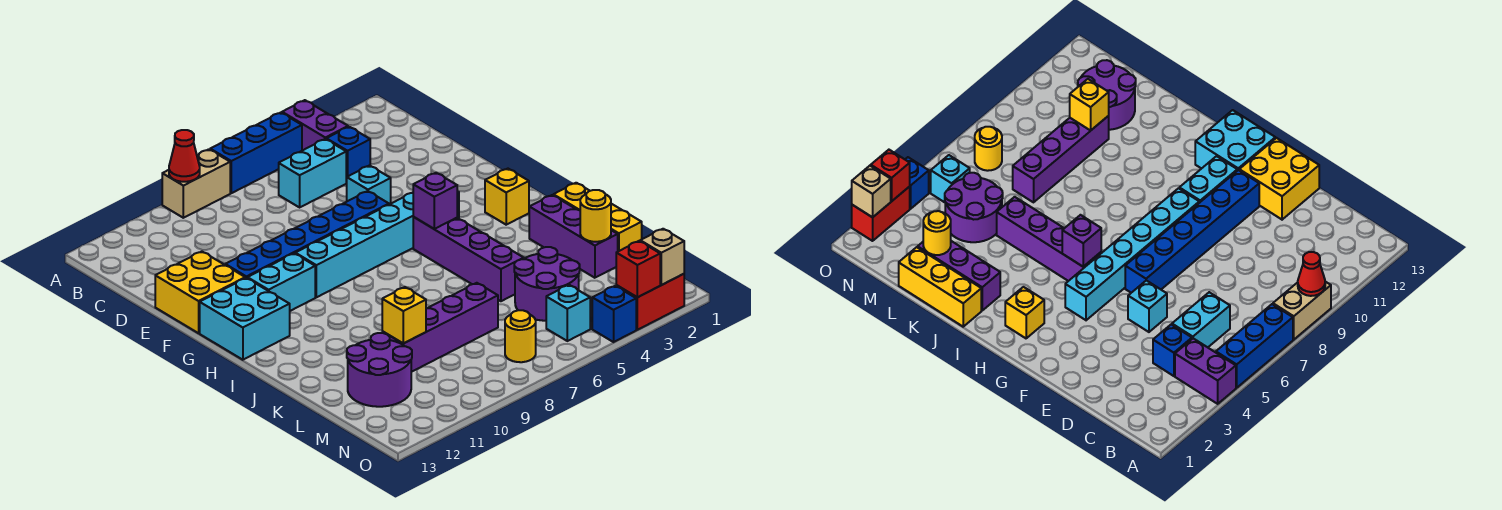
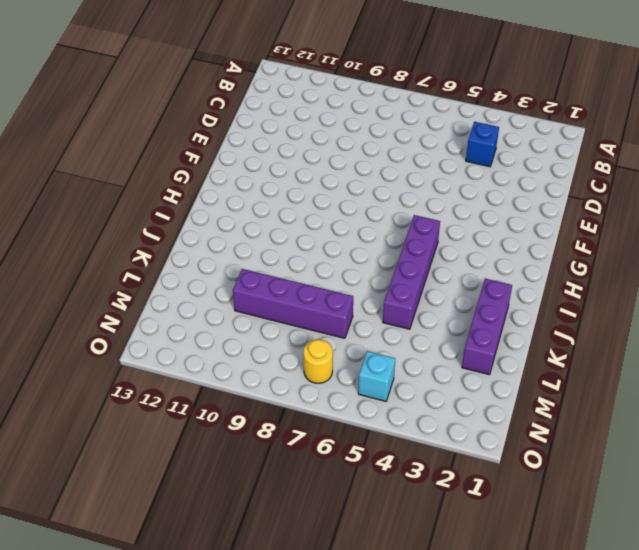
none -> purple brick A4:B4 level 1
none -> blue brick A5:A7 level 1
none -> tan brick A8:A9 level 1

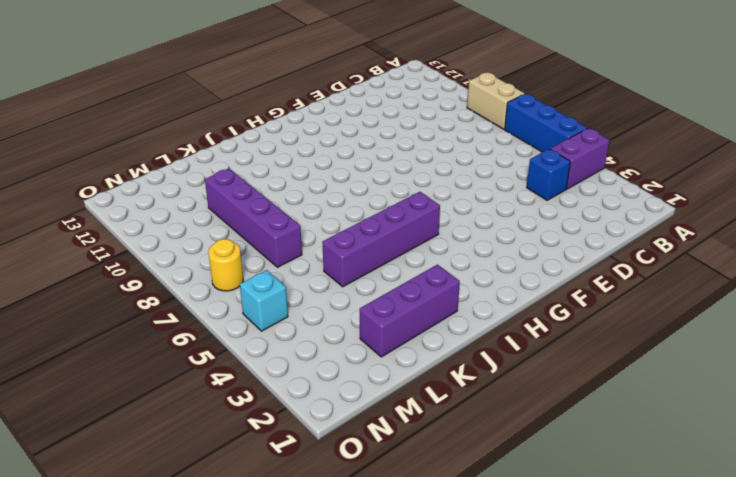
none -> cyan brick C5:C6 level 1
none -> cyan brick E5 level 1
none -> yellow brick E12:F13 level 1

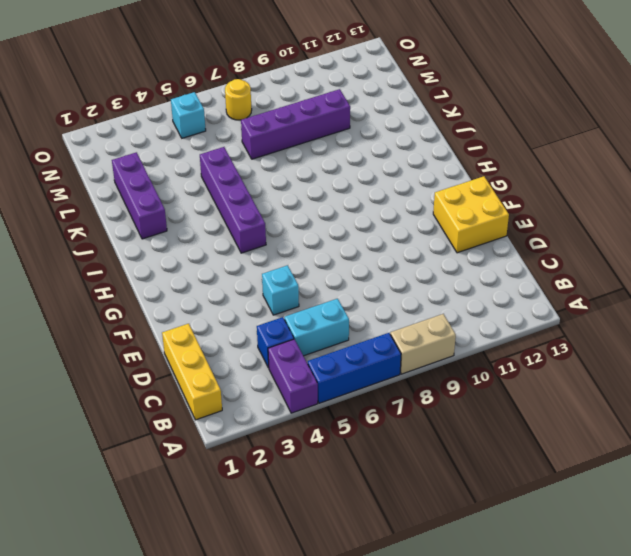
yellow brick B1:D1 level 1 -> yellow brick J1:L1 level 1
none -> blue brick F6:F11 level 1
none -> cyan brick G4:G9 level 1
none -> cyan brick G10:G11 level 1

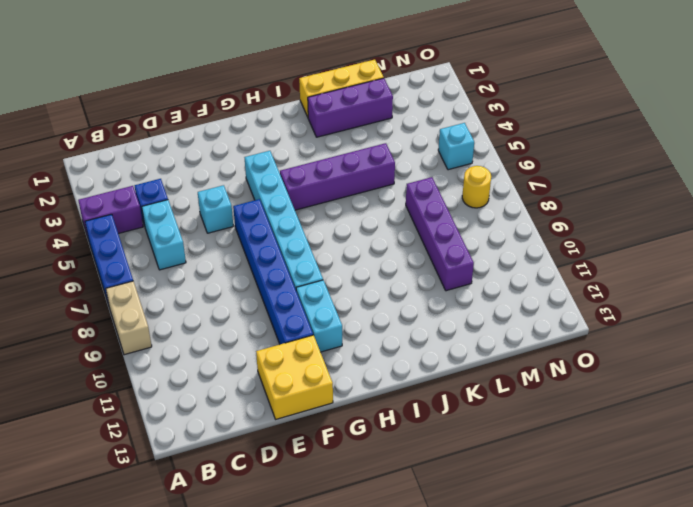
none -> cyan brick G12:H13 level 1
none -> yellow brick H2 level 1
none -> purple round brick L4:M5 level 1

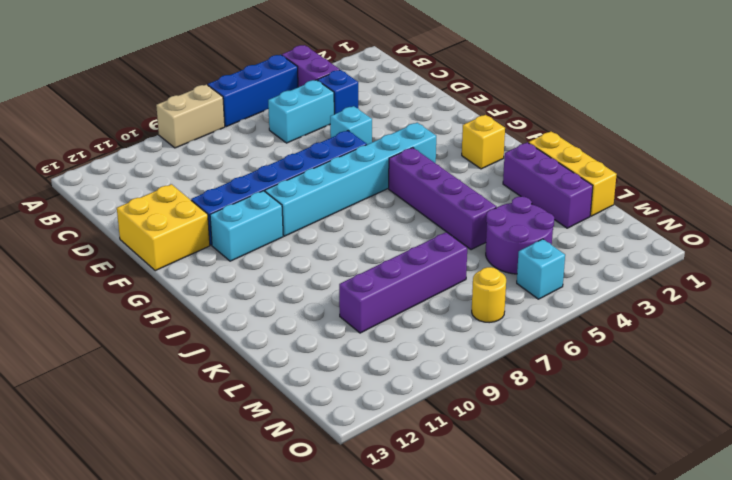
none -> cyan brick G12:H13 level 1
none -> purple round brick L11:M12 level 1
none -> red brick O2:O3 level 1

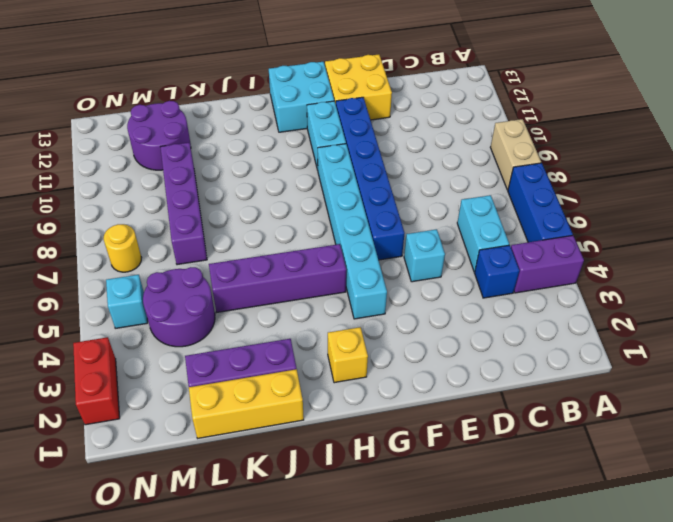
none -> blue brick O4 level 1
none -> red cone A9 level 2
none -> purple brick H5 level 2

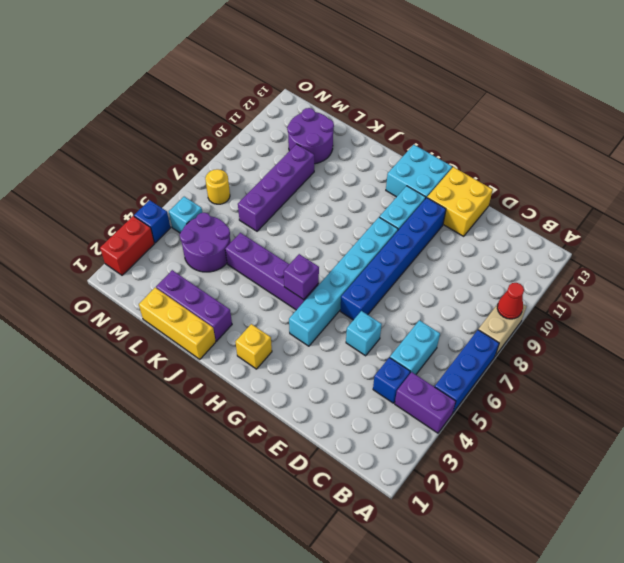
none -> yellow round brick L2 level 2
none -> yellow brick L10 level 2
none -> tan brick O2 level 2

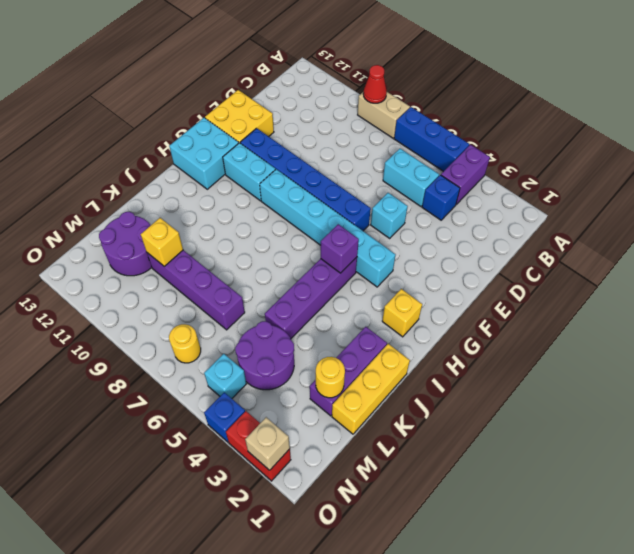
none -> red brick O3 level 2

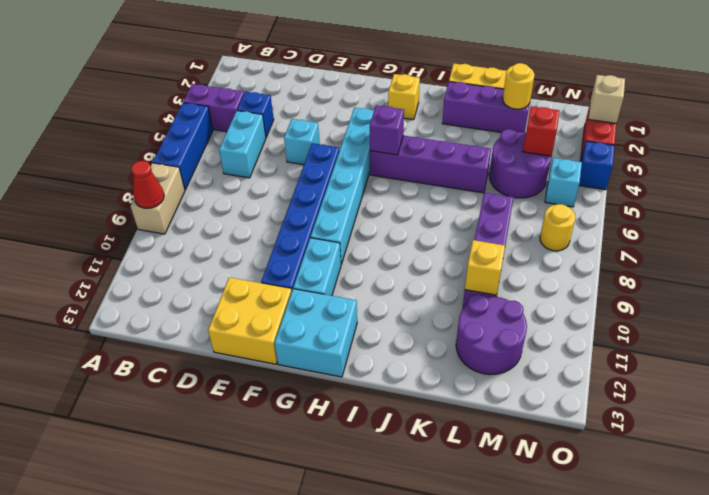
red brick M4 level 2 -> red brick O3 level 2

